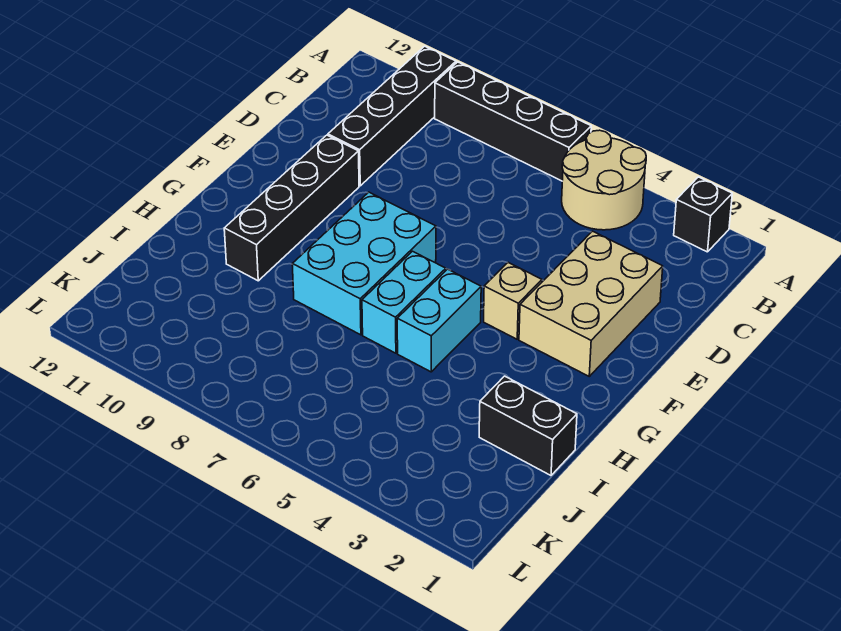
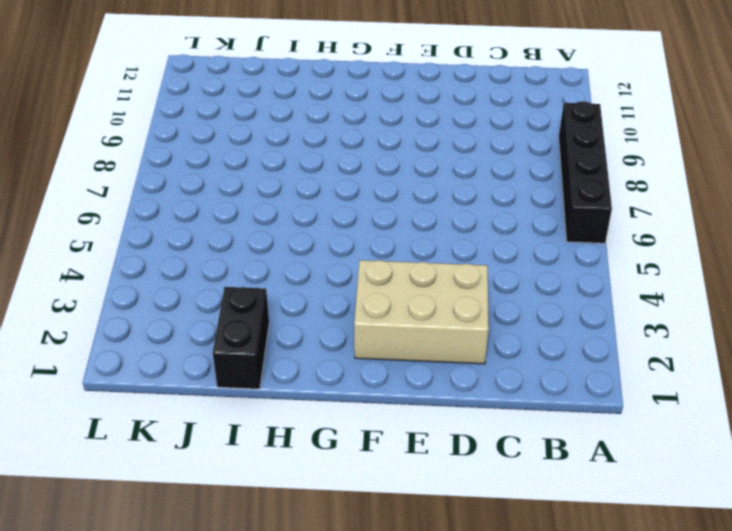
none -> black brick A2 level 1
none -> tan round brick A4:B5 level 1

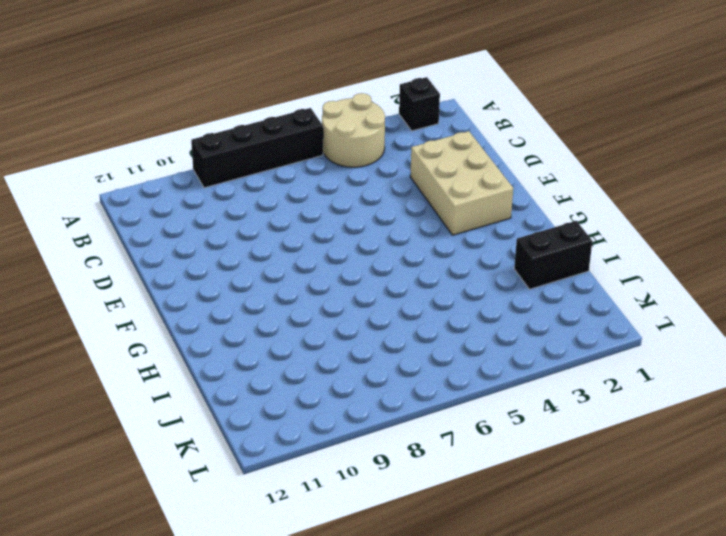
none -> black brick A10:D10 level 1
none -> black brick E10:H10 level 1

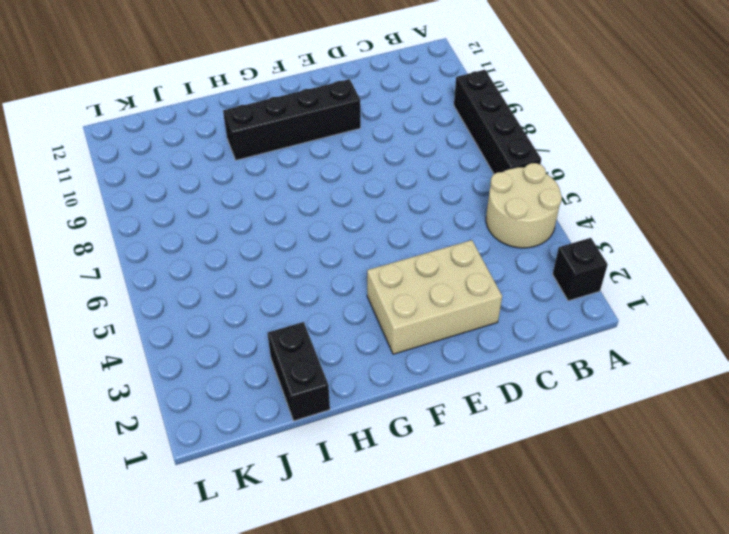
none -> black brick A10:D10 level 1
none -> tan brick F4 level 1

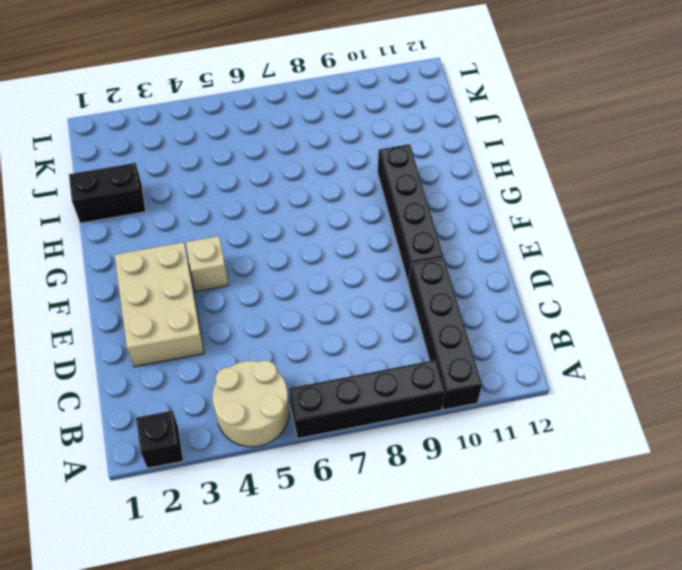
none -> cyan brick F7:H8 level 1
none -> cyan brick G5:H5 level 1

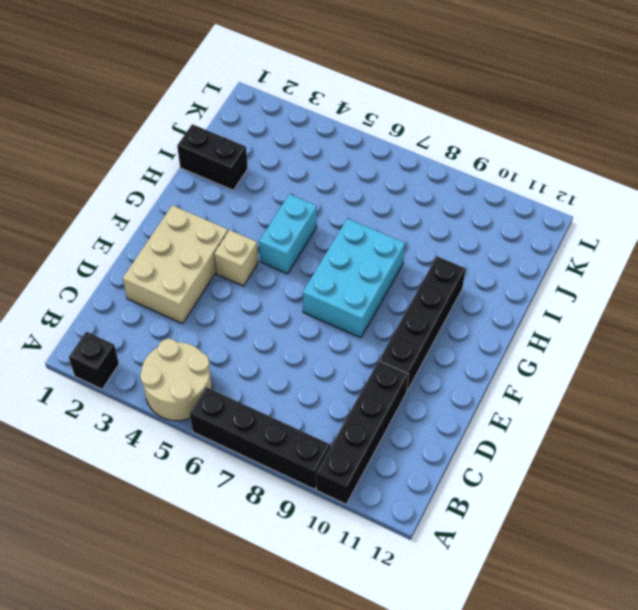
none -> cyan brick G6:H6 level 1

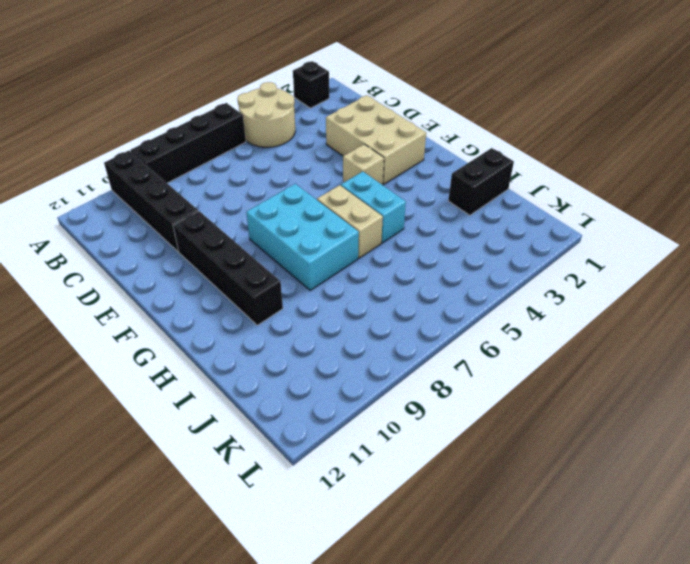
tan brick G6:H6 level 1 -> cyan brick G6:H6 level 1

